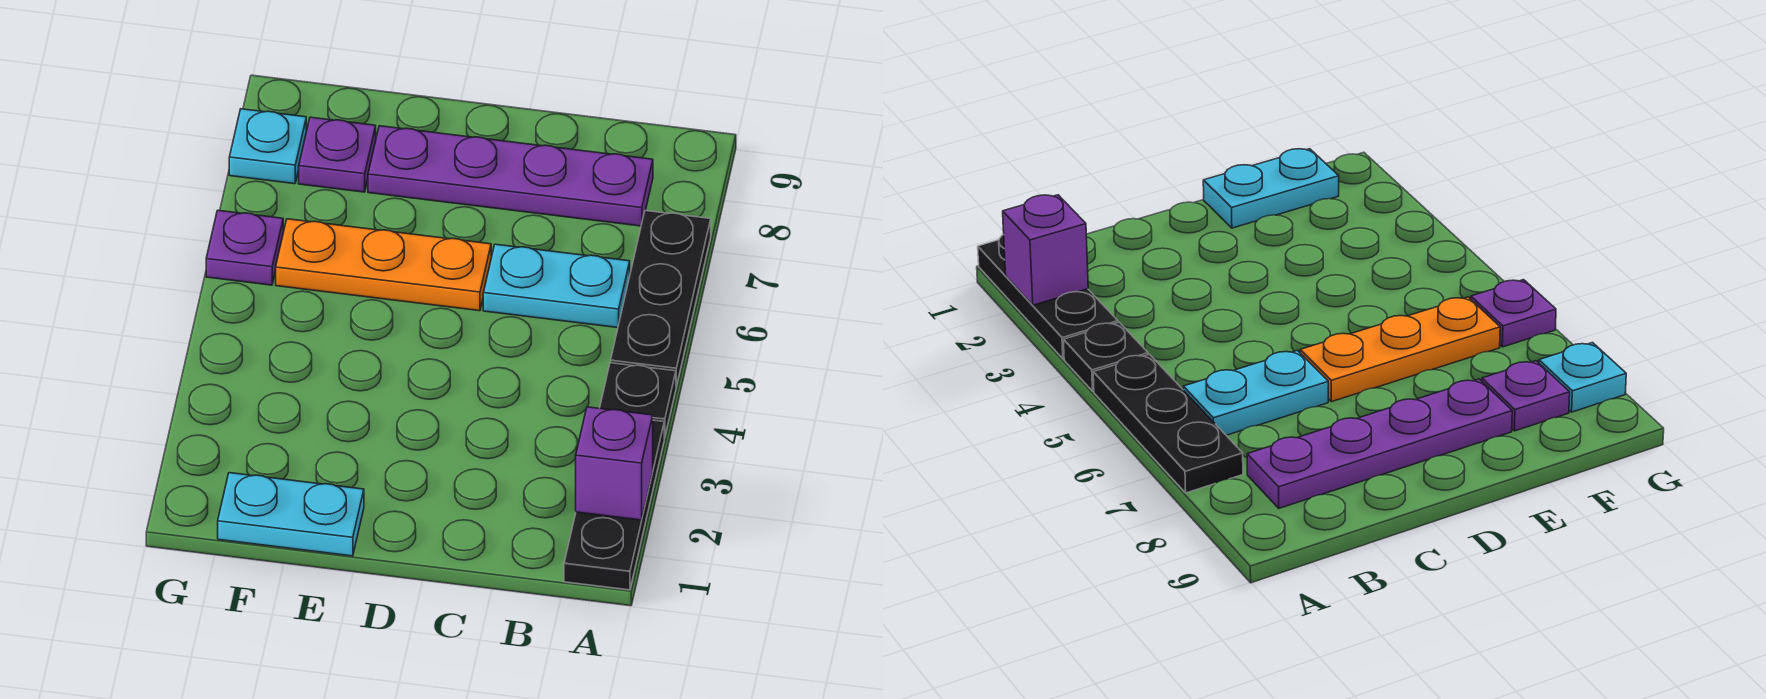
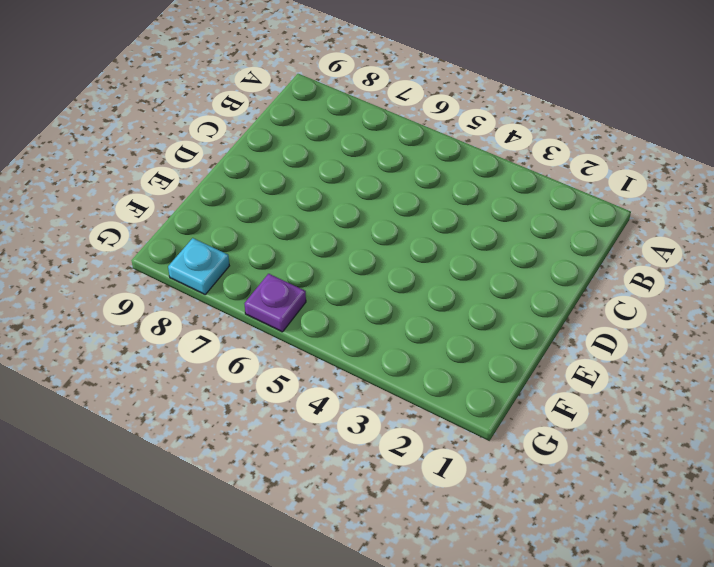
none -> black plate A1:A3 level 1
none -> black plate A4 level 1

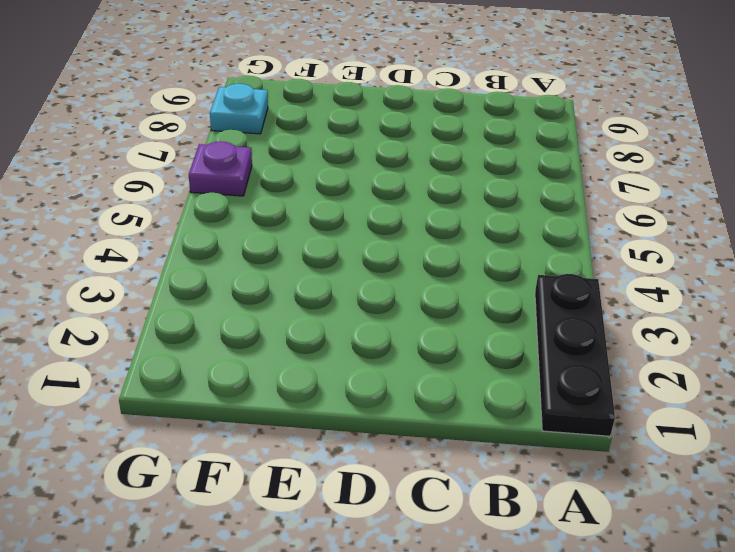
none -> black plate A4 level 1
none -> black plate A5:A7 level 1

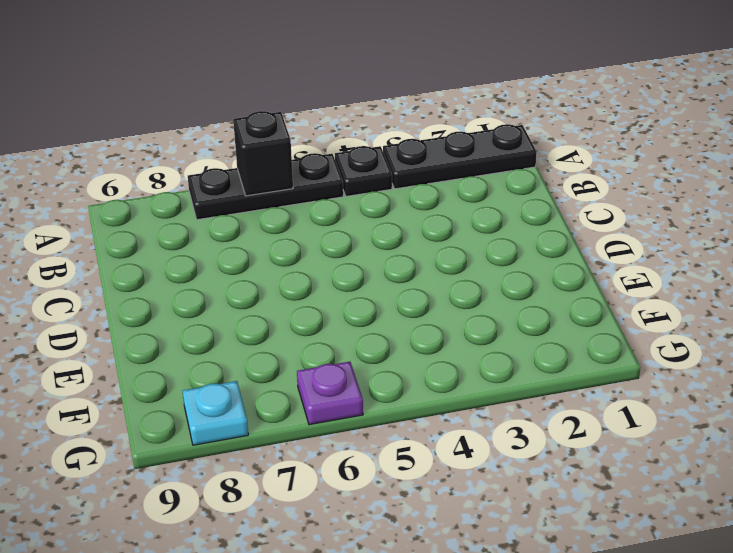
black brick A6 level 2 -> none
none -> cyan plate B6:C6 level 1
none -> purple plate B8:E8 level 1

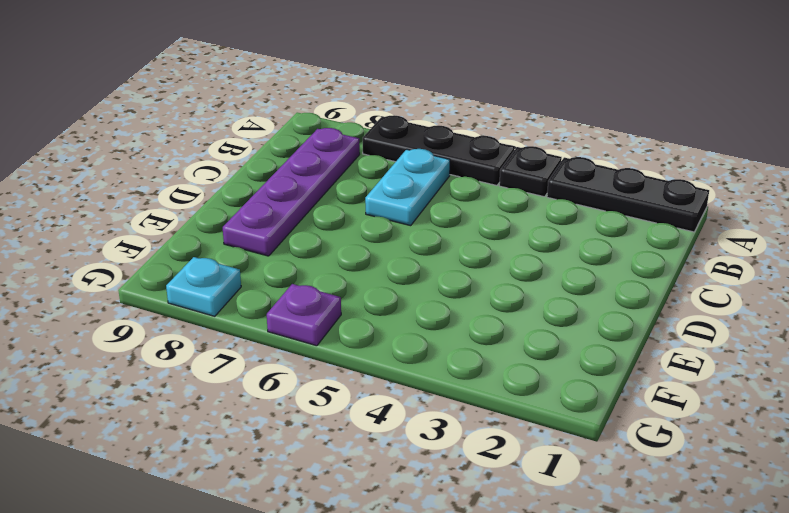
none -> orange plate D6:F6 level 1
none -> cyan plate E1:F1 level 1

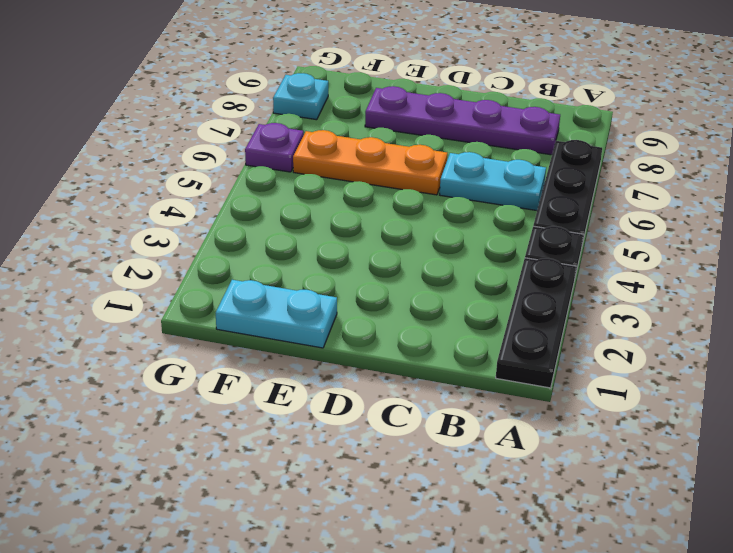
none -> purple plate F8 level 1
none -> purple brick A2 level 2

